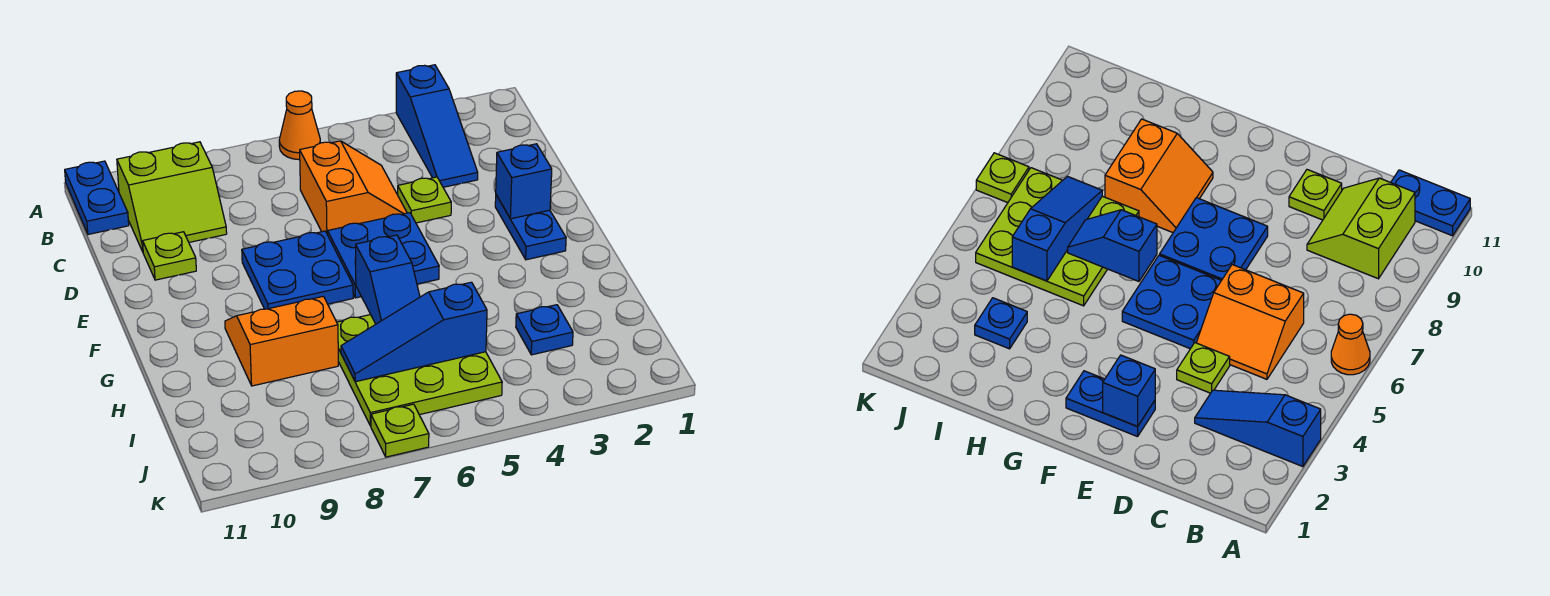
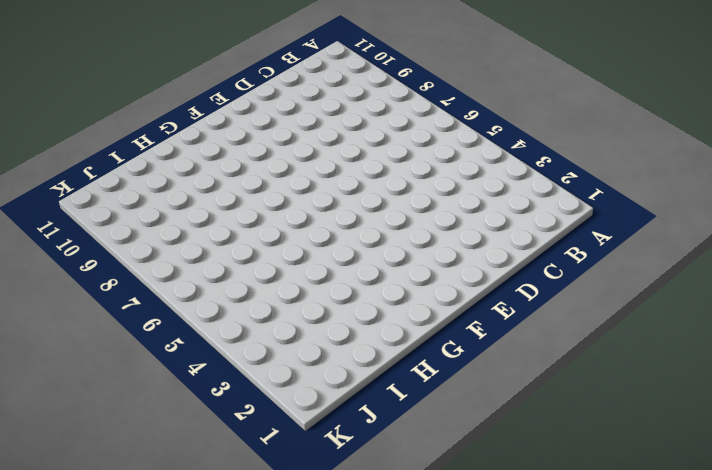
none -> blue slope A3:C3 level 1 top A
none -> orange cone A6 level 1
none -> blue plate A11:B11 level 1

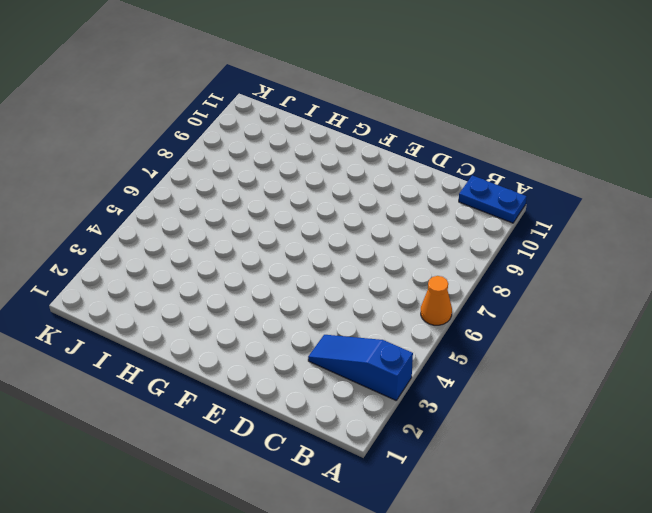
none -> lime slope B9:C10 level 1 top B
none -> orange slope C5:D6 level 1 top 6
none -> lime plate D4 level 1

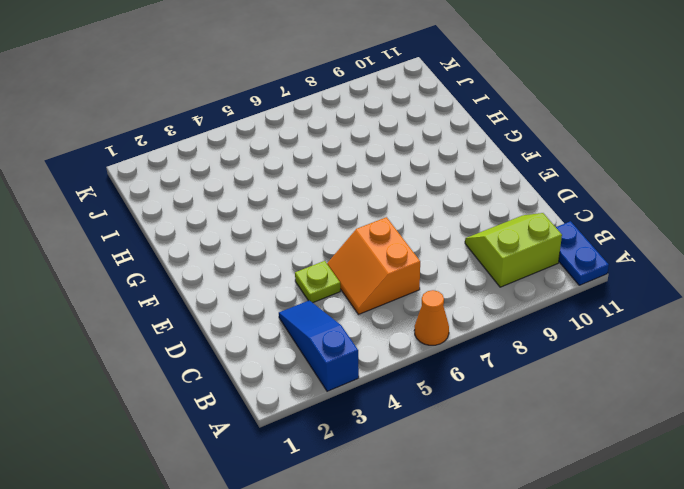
none -> lime plate D10 level 1
none -> blue plate E2:F2 level 1
none -> blue plate E5:F6 level 1

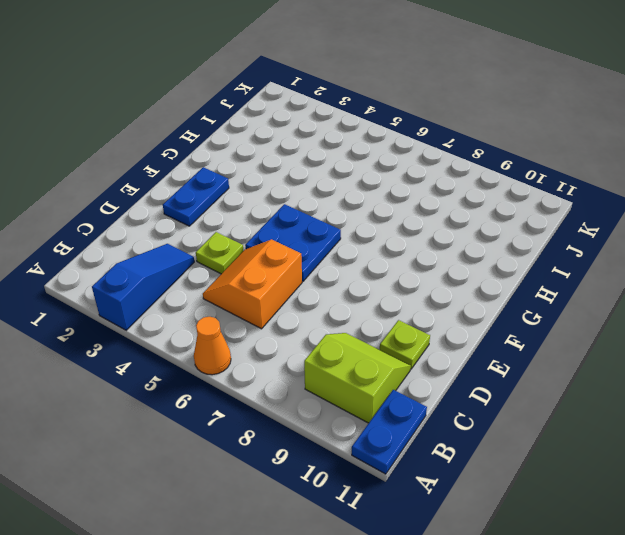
none -> blue plate E7:F8 level 1
none -> orange slope G8:H9 level 1 top H
none -> lime plate H5:J7 level 1

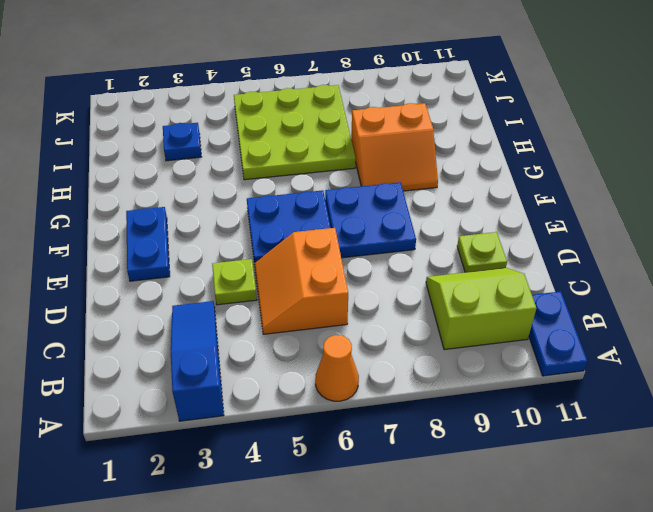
none -> lime plate K7 level 1
none -> blue brick E2 level 2
none -> blue slope G6:H6 level 2 top G

